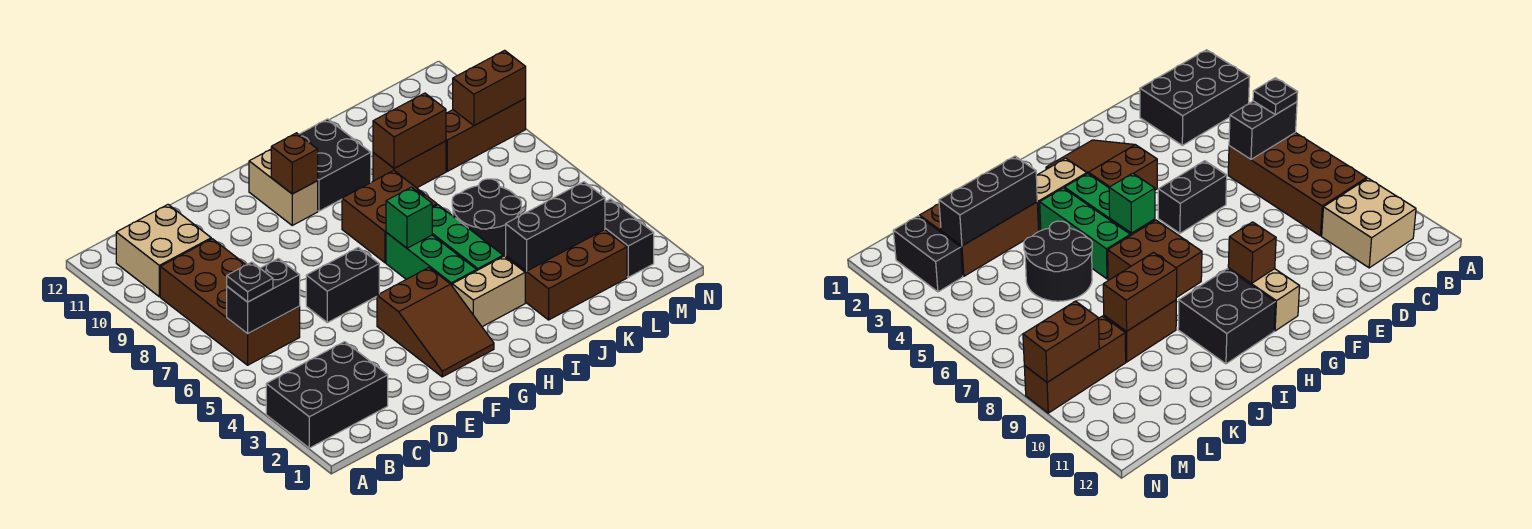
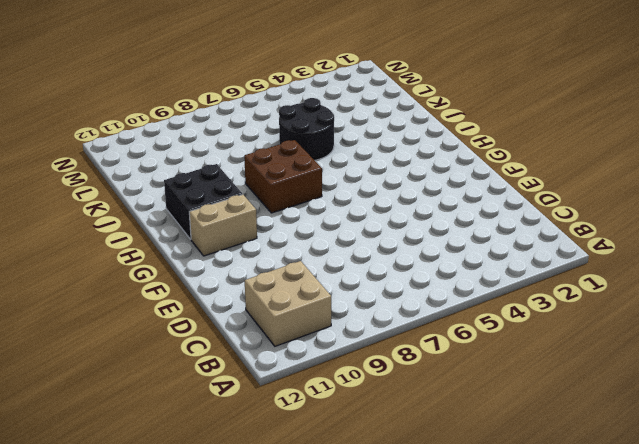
none -> black brick A2:C3 level 1
none -> brown brick B6:C9 level 1
none -> black brick E6:F6 level 1

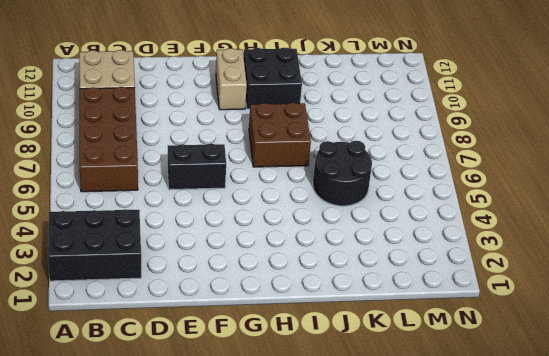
none -> brown slope F2:G4 level 1 top 4
none -> tan brick H3:I3 level 1
none -> green brick H4:H6 level 1

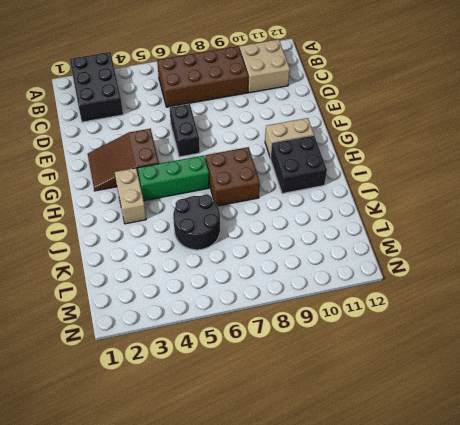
none -> green brick I4:I6 level 1
none -> brown brick J2:L3 level 1
none -> brown brick J9:K9 level 1

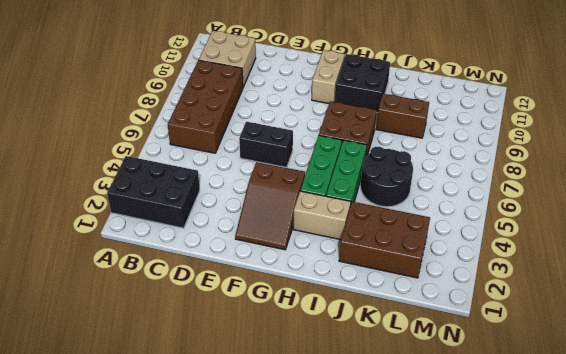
none -> brown brick L9:N9 level 1
none -> black brick M2:M3 level 1
none -> black brick B6:C6 level 2

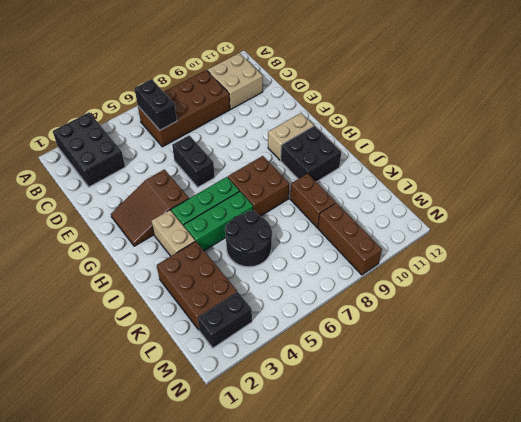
none -> brown brick G10 level 2
none -> green brick H6 level 2
none -> black brick J3:L3 level 2

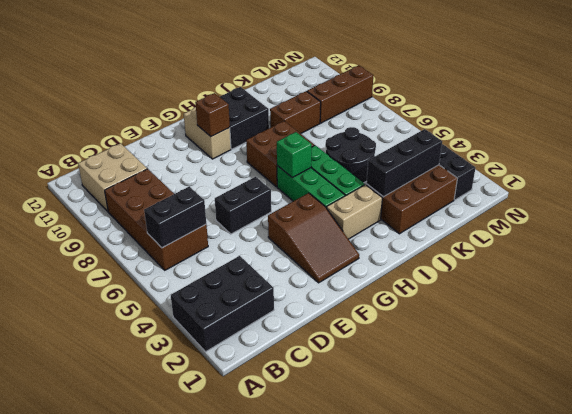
none -> brown brick J9:K9 level 2
none -> brown brick M9:N9 level 2
none -> black plate B6 level 3

